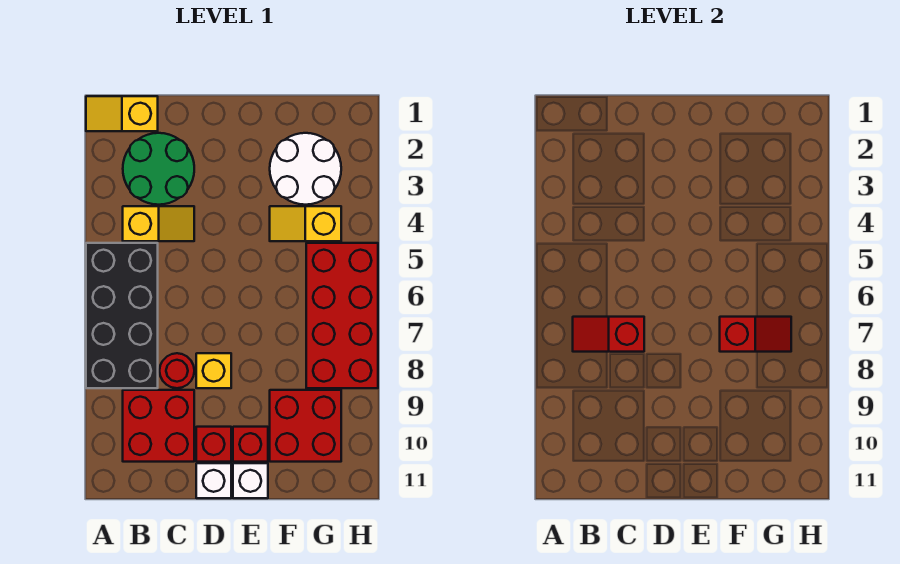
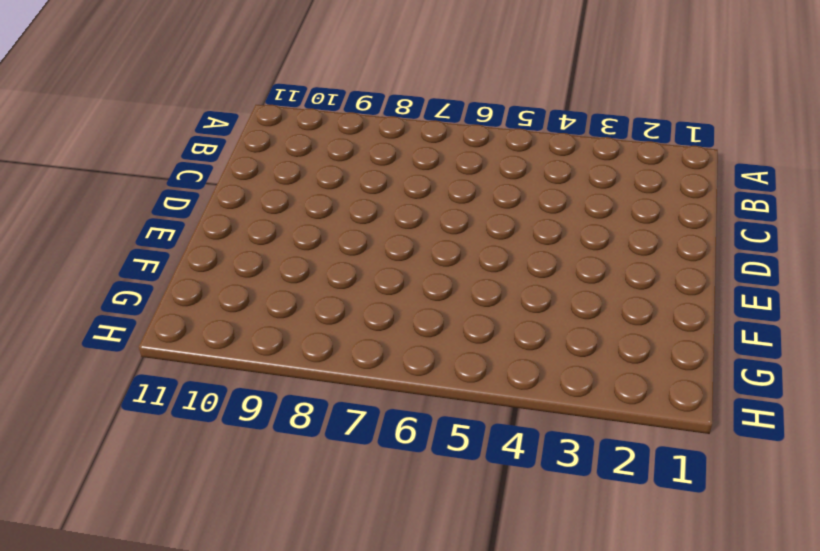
none -> yellow slope A1:B1 level 1 top B
none -> black brick A5:B8 level 1
none -> green round brick B2:C3 level 1

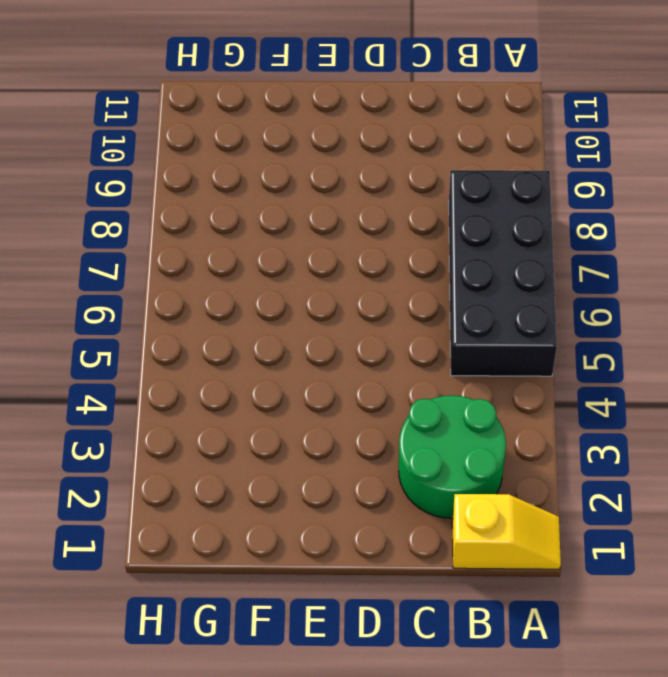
none -> yellow slope B4:C4 level 1 top B
none -> red brick B9:C10 level 1
none -> red round brick C8 level 1

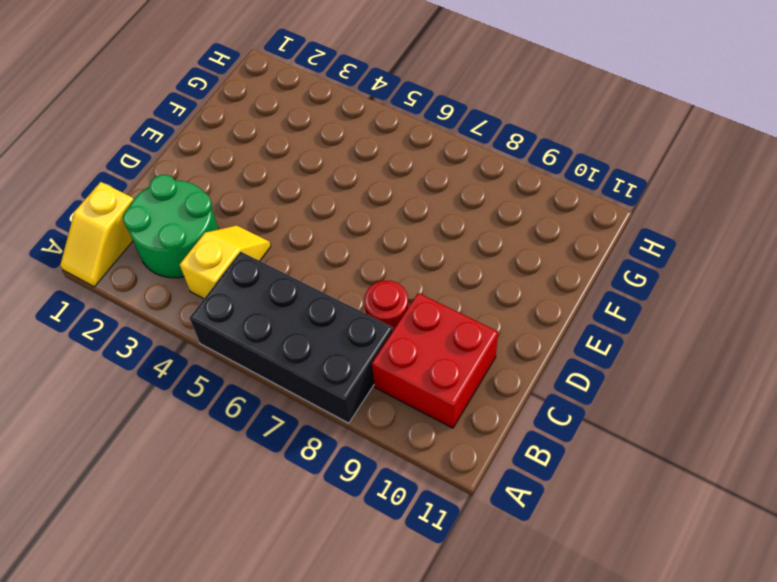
none -> yellow brick D8 level 1
none -> red brick D10 level 1
none -> white brick D11 level 1

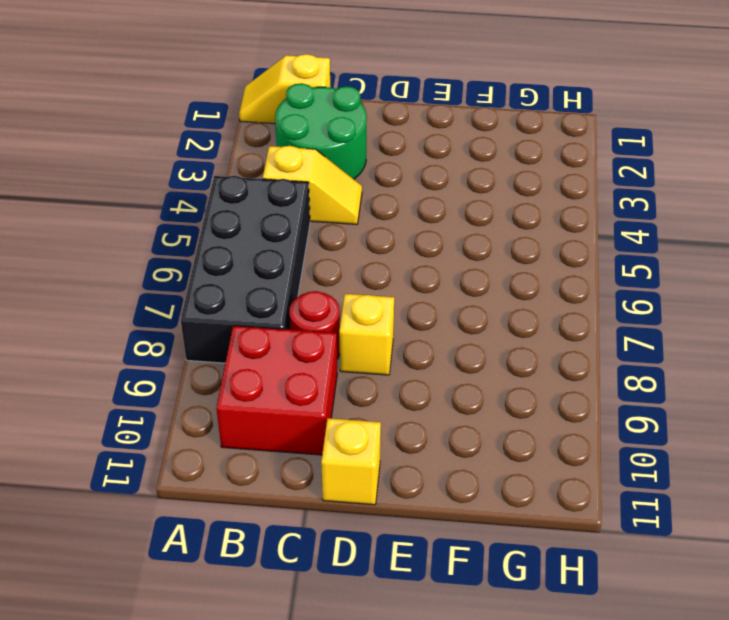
yellow brick D11 level 1 -> white brick D11 level 1
none -> red brick D10 level 1
none -> red brick E10 level 1
none -> white brick E11 level 1

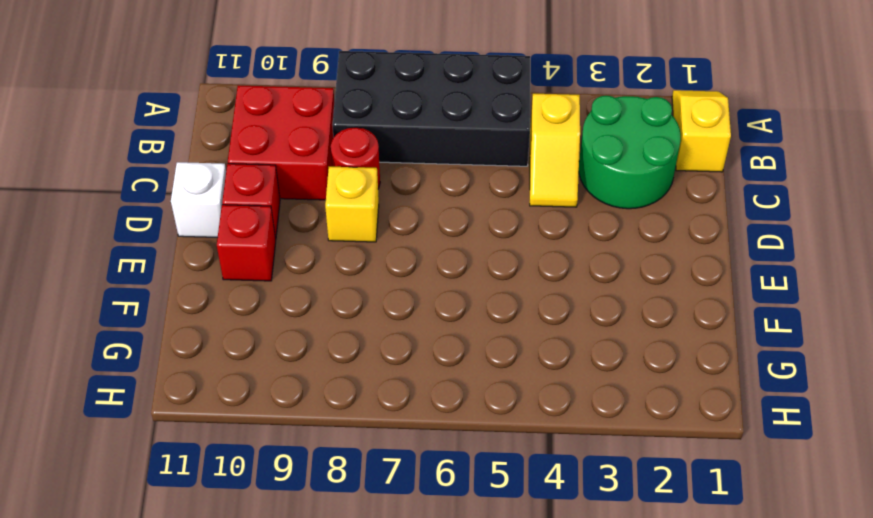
none -> white brick E11 level 1
none -> white round brick F2:G3 level 1
none -> yellow slope F4:G4 level 1 top G

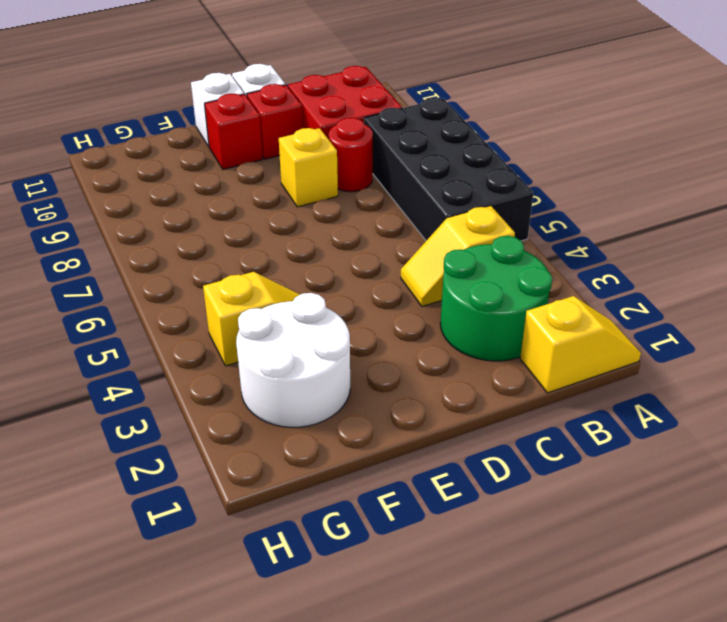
none -> red brick F9:G10 level 1
none -> red brick G5:H8 level 1
none -> red slope B7:C7 level 2 top C

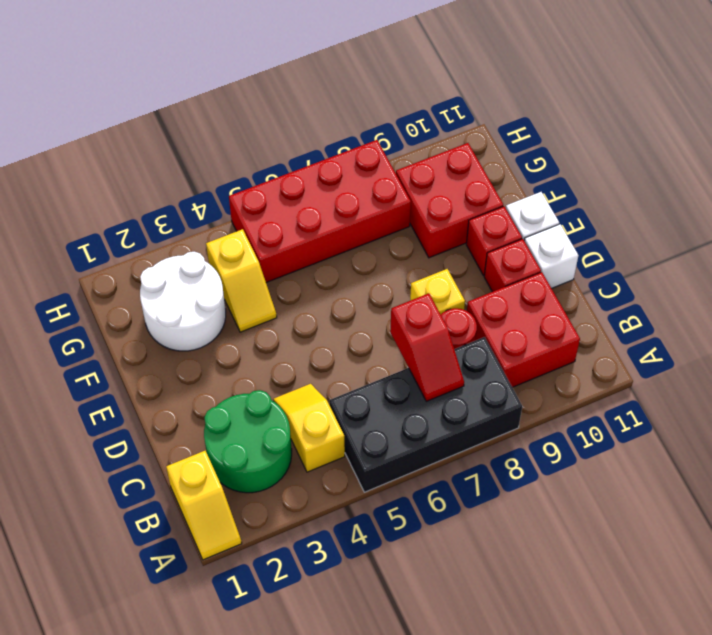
none -> red slope F7:G7 level 2 top F

